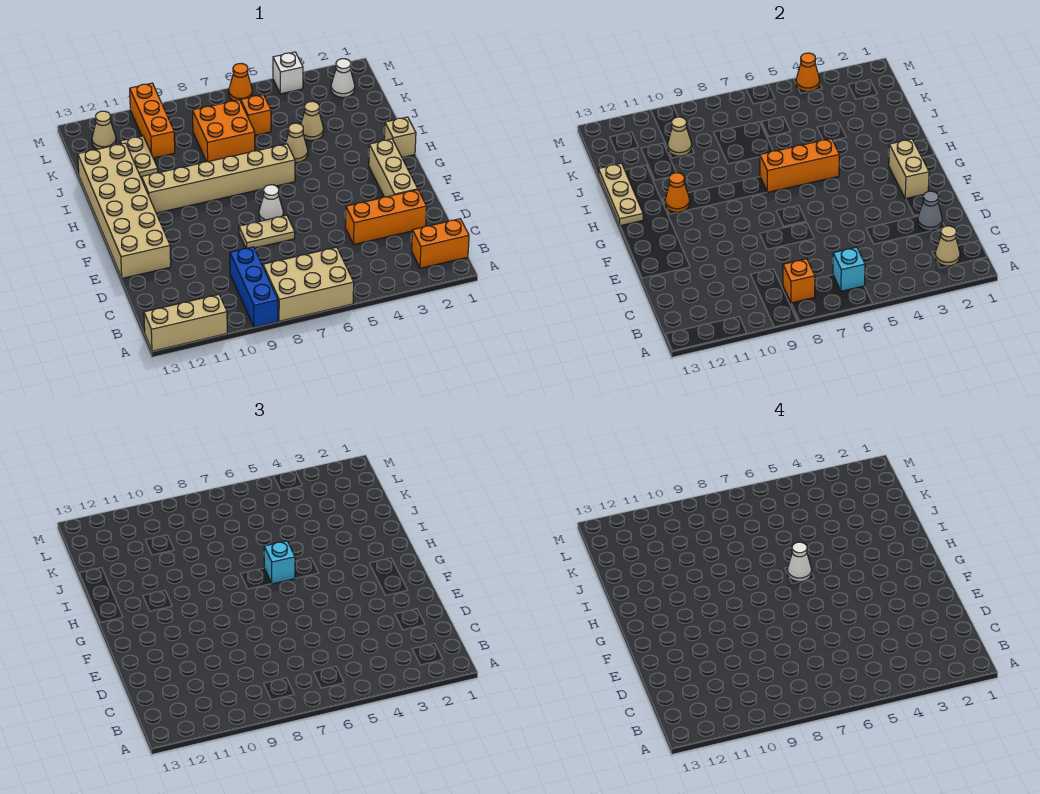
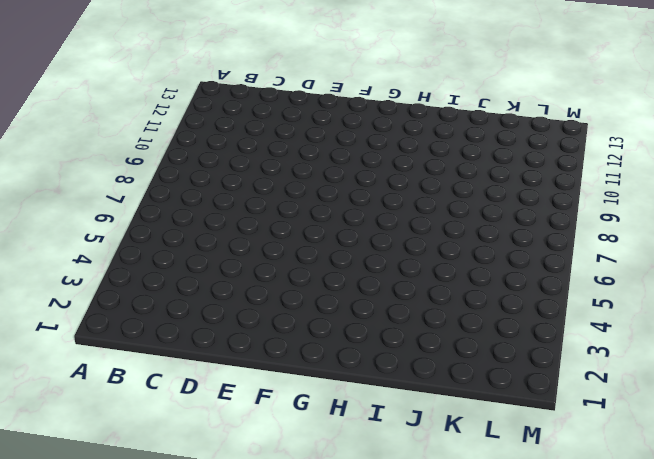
none -> tan brick A6:B8 level 1
none -> blue brick A9:C9 level 1
none -> tan brick A11:A13 level 1
none -> orange brick B1:B2 level 1

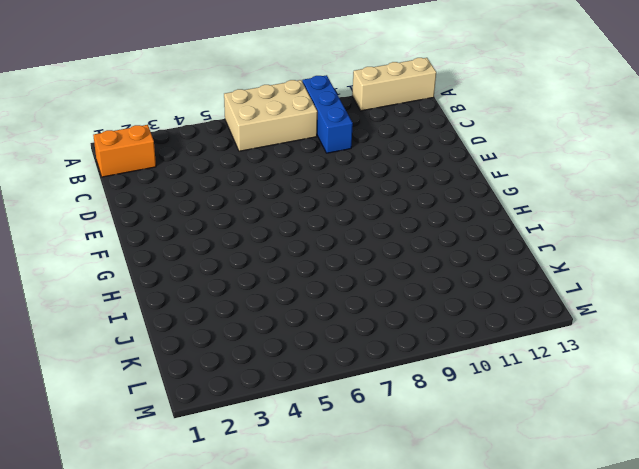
none -> orange brick D2:D4 level 1
none -> tan brick E2:G2 level 1
none -> tan plate E7:E8 level 1
none -> tan brick E12:J13 level 1

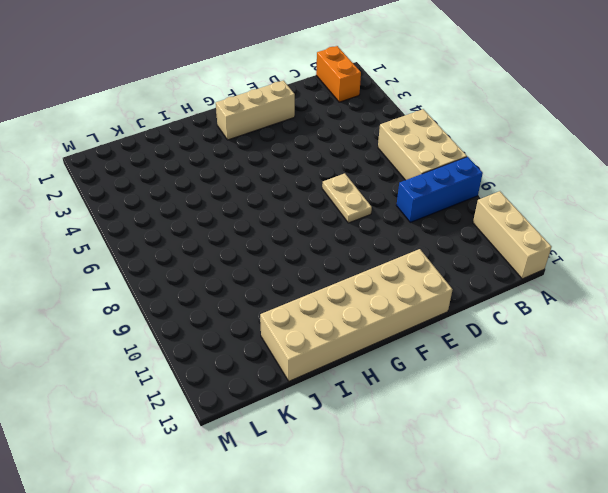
none -> orange brick D2:D4 level 1
none -> white cone F7 level 1
none -> tan brick H1 level 1
none -> tan brick H6:H11 level 1

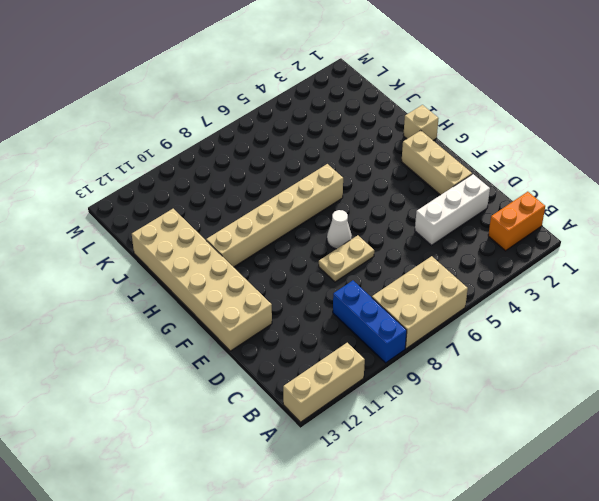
white brick D2:D4 level 1 -> orange brick D2:D4 level 1
none -> tan cone I5 level 1
none -> tan cone J4 level 1
none -> orange brick J7:K8 level 1
none -> tan plate J11:K11 level 1

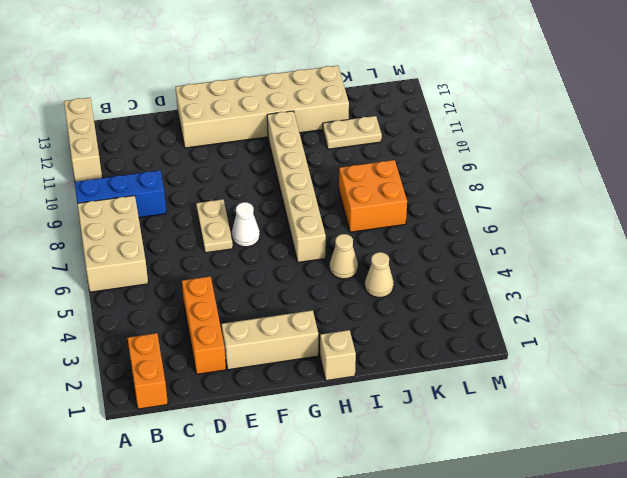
none -> orange brick K6 level 1
none -> orange brick K10:M10 level 1
none -> white cone L2 level 1
none -> tan cone L12 level 1

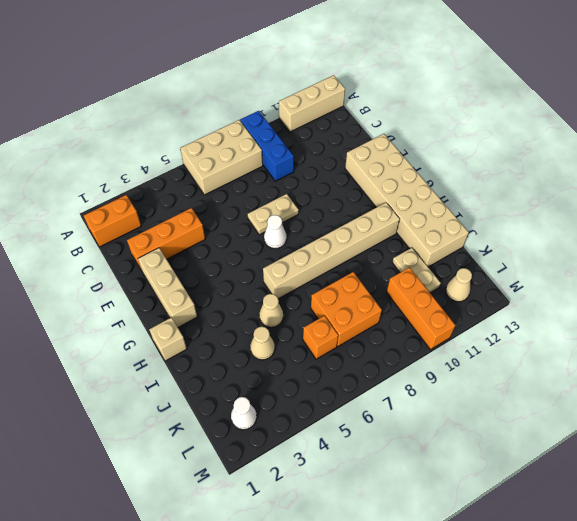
none -> white brick M4 level 1
none -> orange cone M6 level 1
none -> tan cone B2 level 2
none -> cyan brick B6 level 2

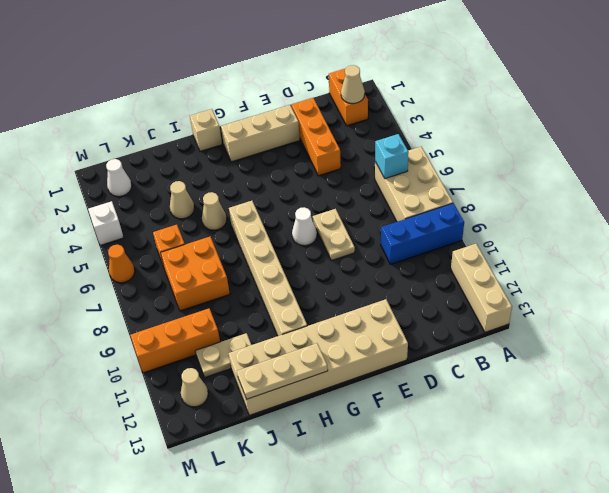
none -> orange brick B8 level 2
none -> grey cone D2 level 2
none -> tan brick F2:G2 level 2
none -> orange brick H5:H7 level 2

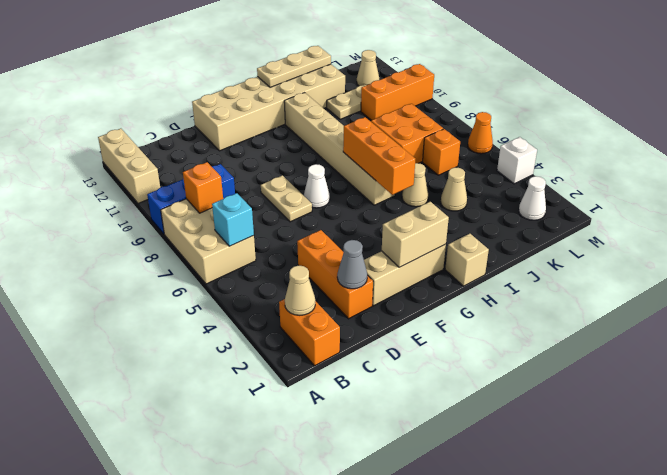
none -> orange cone H11 level 2
none -> tan cone K10 level 2
none -> orange cone M4 level 2
none -> cyan brick H6 level 3

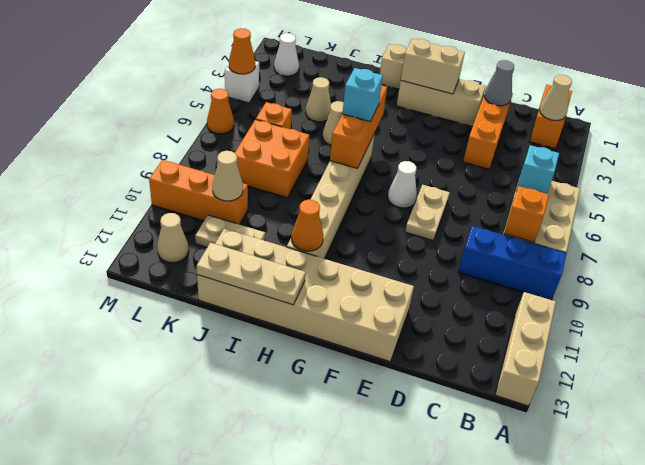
none -> white cone H6 level 4

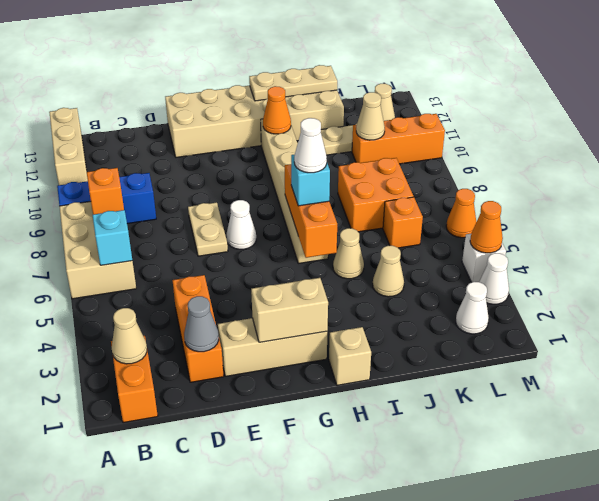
white cone M3 level 1 -> none

